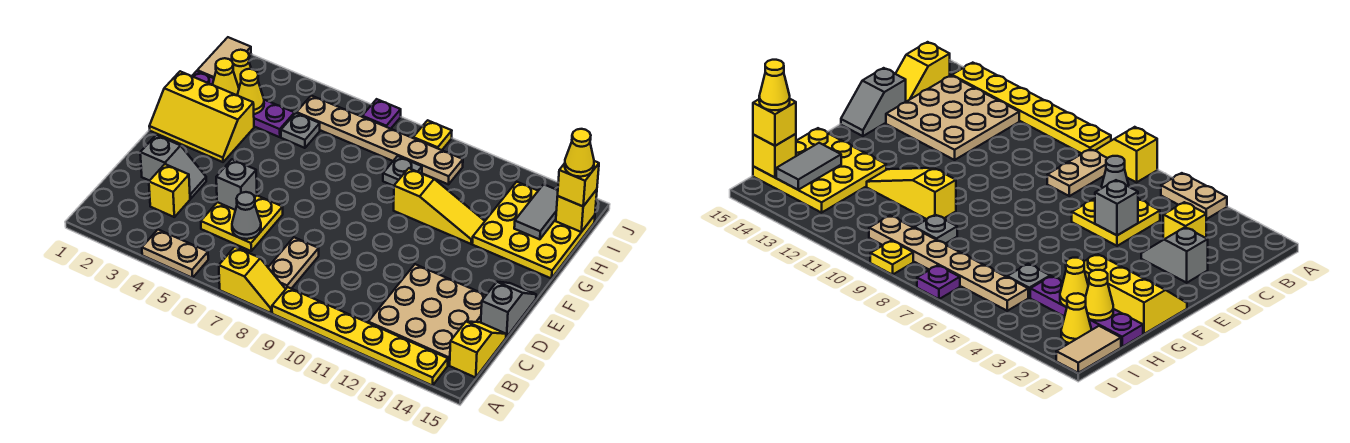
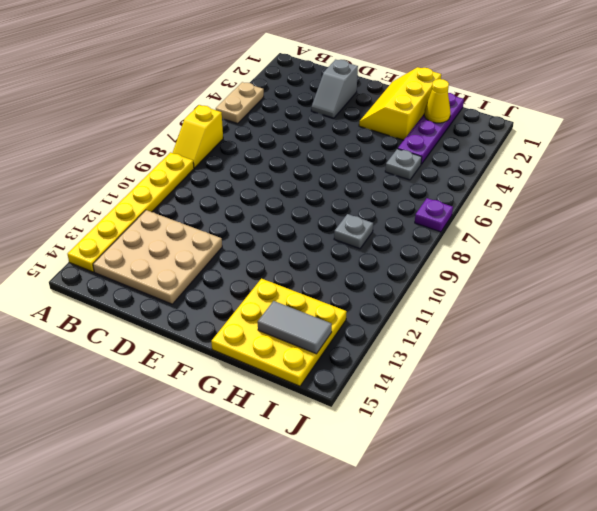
none -> tan plate B8:C8 level 1
none -> yellow slope B15:C15 level 1 top B
none -> yellow brick C3 level 1

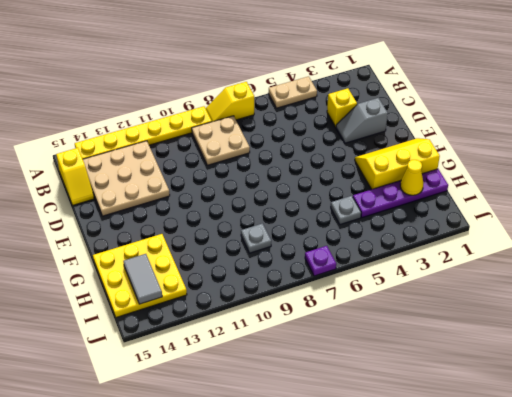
tan plate B8:C9 level 1 -> tan plate B8:C8 level 1
none -> yellow plate C5:D6 level 1
none -> grey slope D15:E15 level 1 top D
none -> yellow slope G10:G12 level 1 top 10

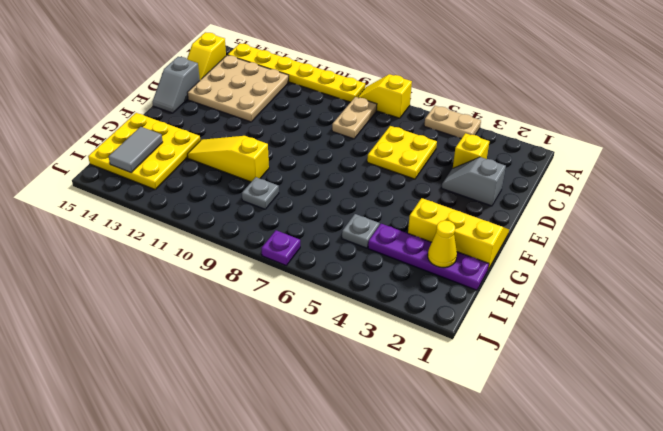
none -> tan tile I1:J1 level 1
none -> yellow cone I2 level 1
none -> tan plate I5:I10 level 1

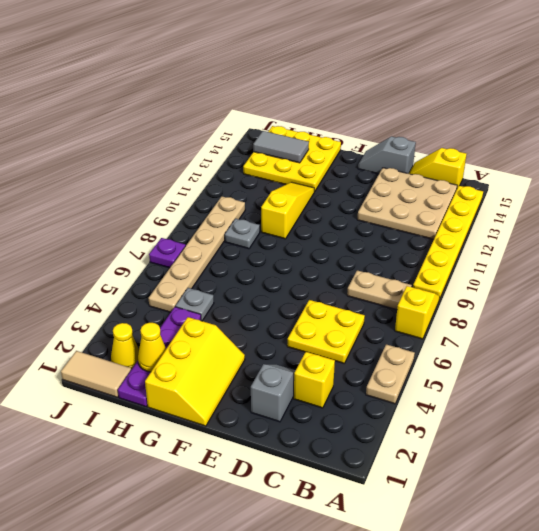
none -> yellow plate J9 level 1
none -> grey cone C6 level 2
none -> grey brick D5 level 2

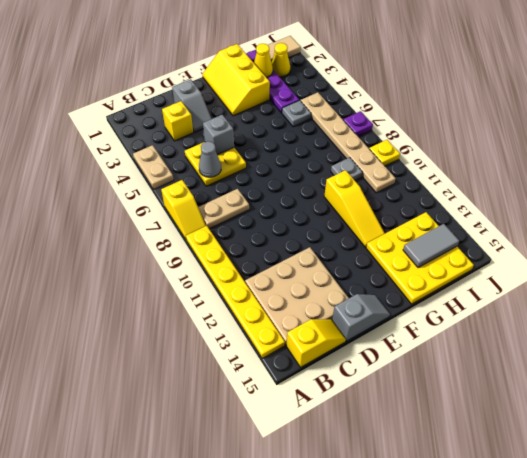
none -> yellow cone H3 level 2
none -> yellow brick I15 level 2
none -> yellow brick I15 level 3

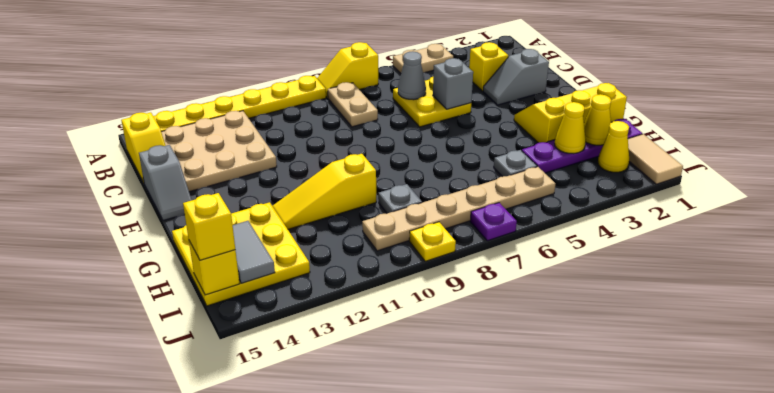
none -> yellow cone I15 level 4

